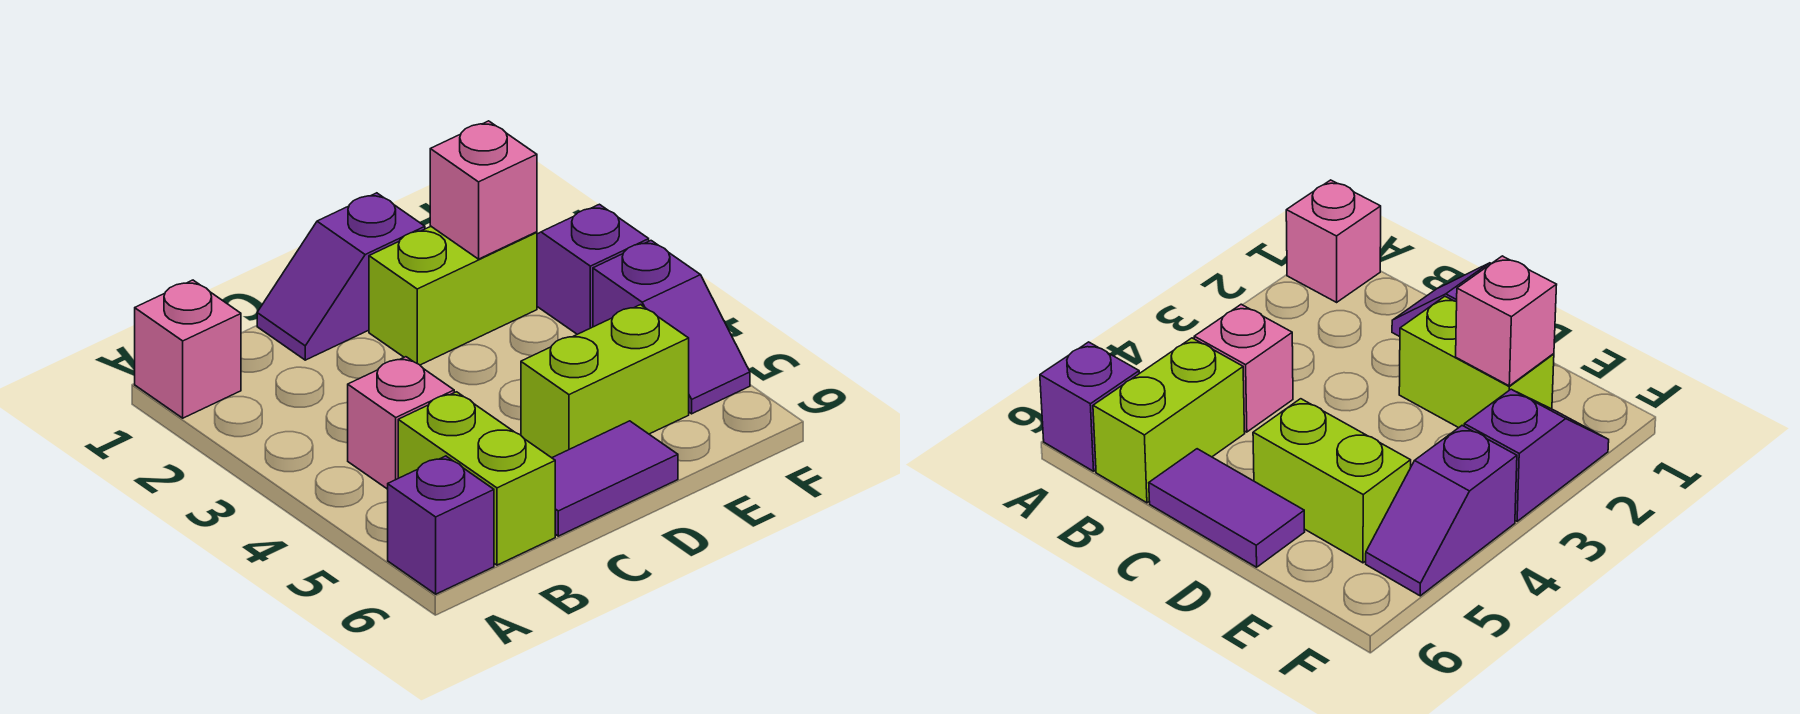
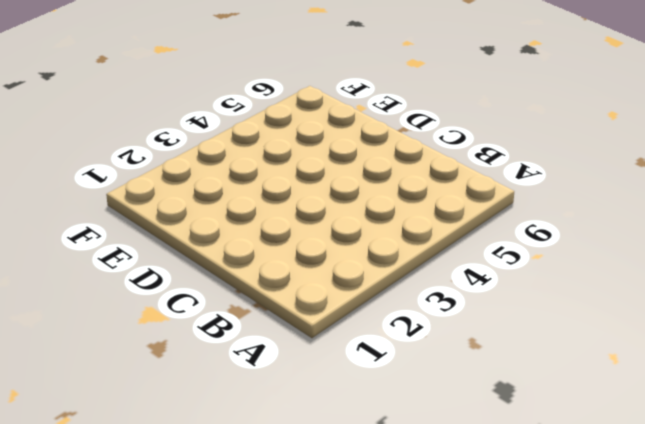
none -> pink brick A1 level 1
none -> purple brick A6 level 1

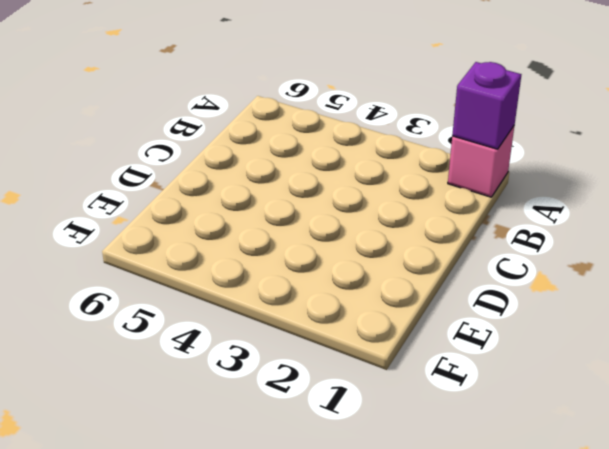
purple brick A1 level 2 -> purple brick A6 level 1
none -> pink brick B4 level 1
none -> lime brick B5:B6 level 1

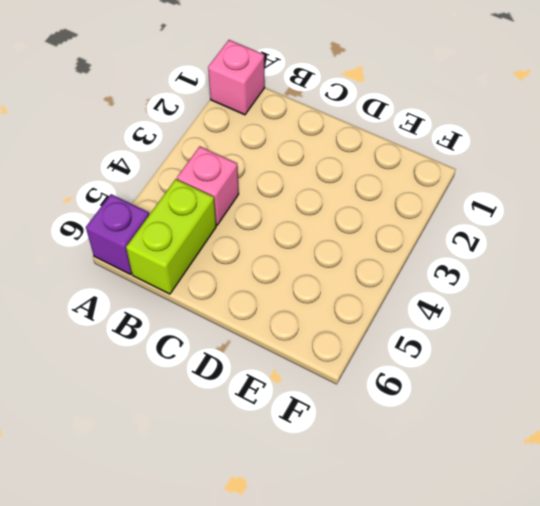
none -> purple slope C1:D1 level 1 top D
none -> purple tile C6:D6 level 1

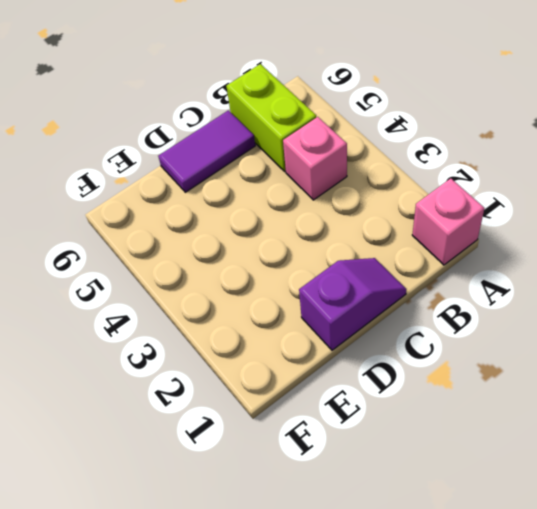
none -> purple brick A6 level 1
none -> lime brick D2:E2 level 1

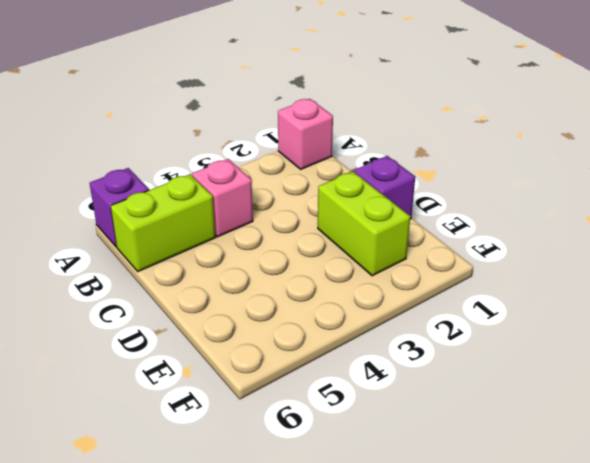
none -> purple tile C6:D6 level 1
none -> lime brick D5:E5 level 1

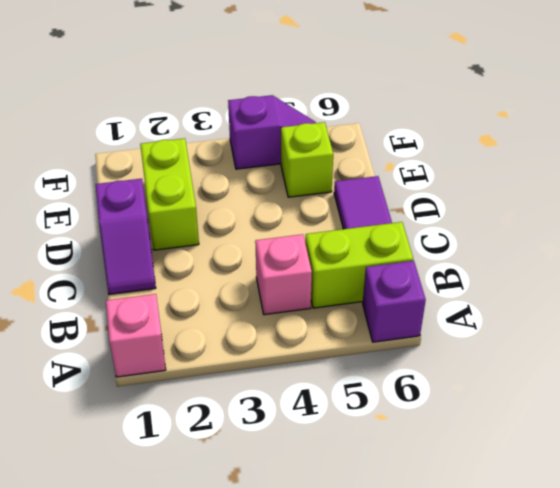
lime brick E5 level 1 -> lime brick D5:E5 level 1
none -> purple slope F2:F3 level 1 top 3
none -> pink brick E2 level 2

